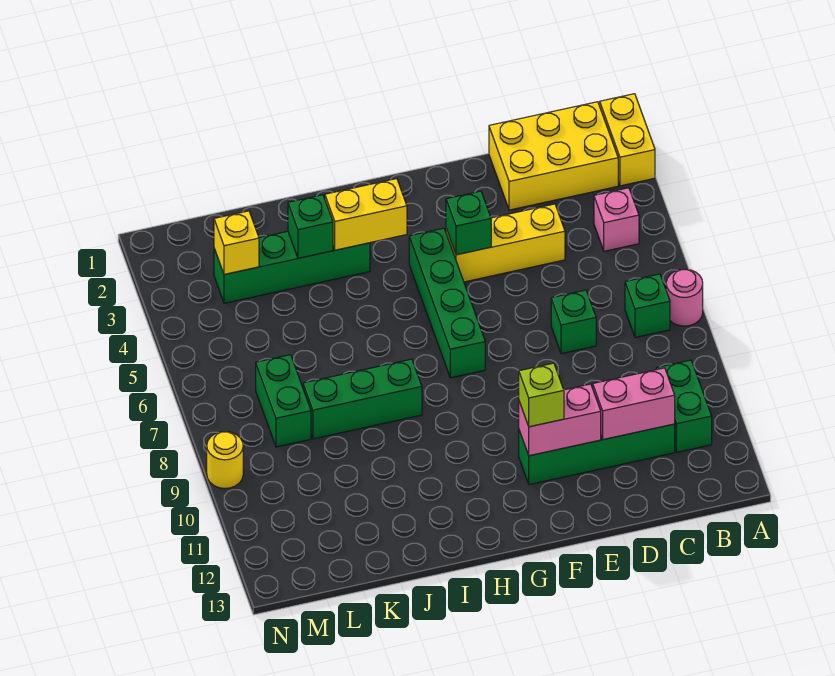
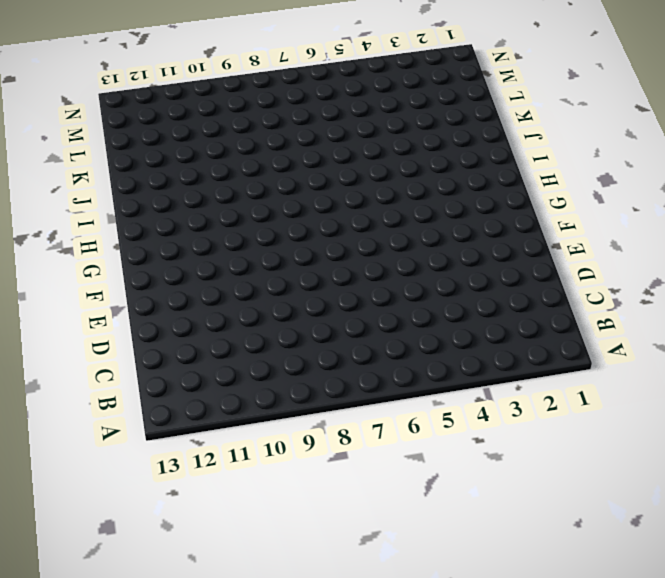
none -> yellow brick A1:A2 level 1
none -> pink round brick A7 level 1
none -> yellow brick B1:D2 level 1

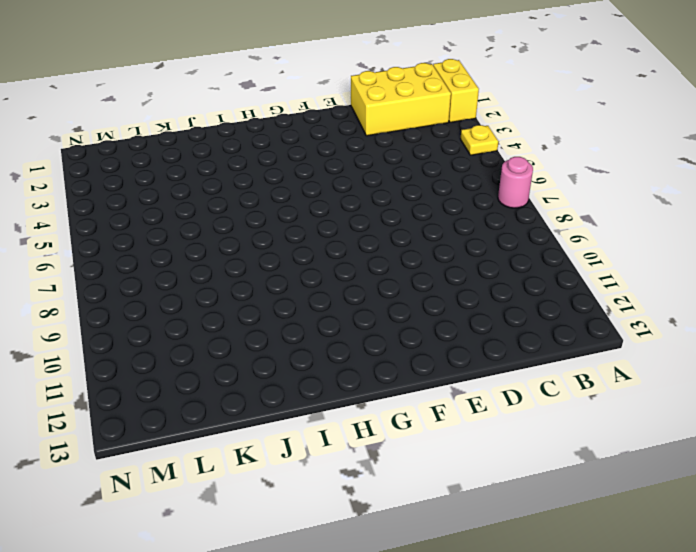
yellow plate A4 level 1 -> none
none -> pink brick B4 level 1
none -> green brick B7 level 1
none -> green brick B10:B11 level 1

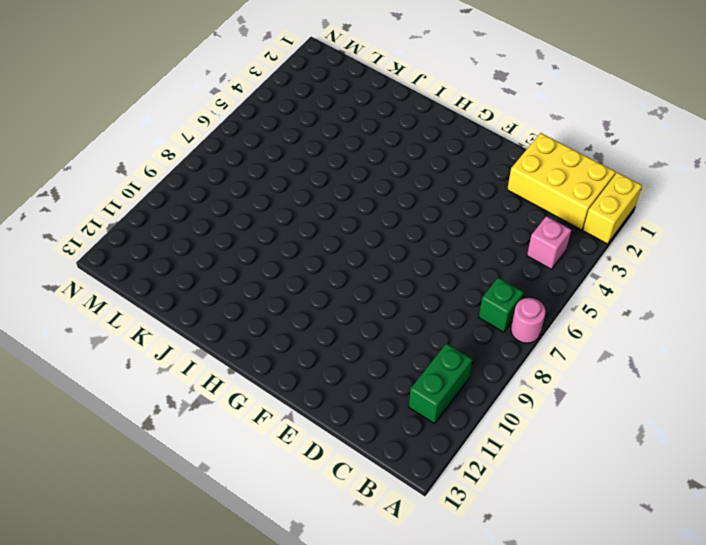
none -> green brick C11:F11 level 1
none -> yellow brick D4:F4 level 1
none -> green brick D7 level 1

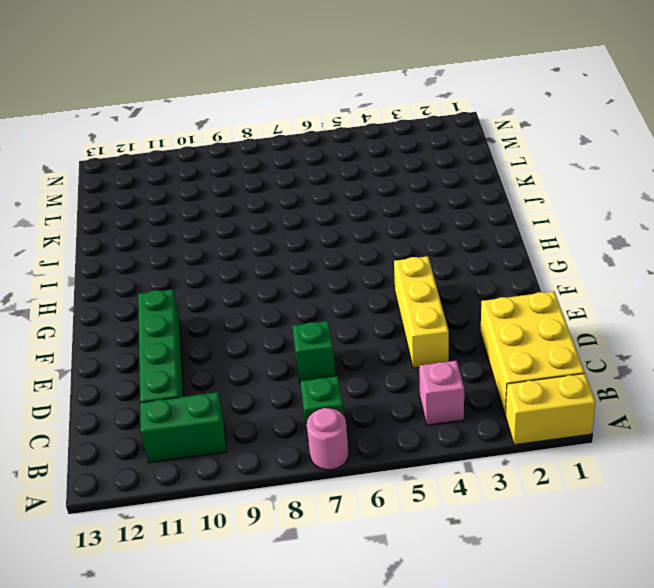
none -> green brick G4:G7 level 1
none -> green brick I3:L3 level 1
none -> green brick I8:K8 level 1

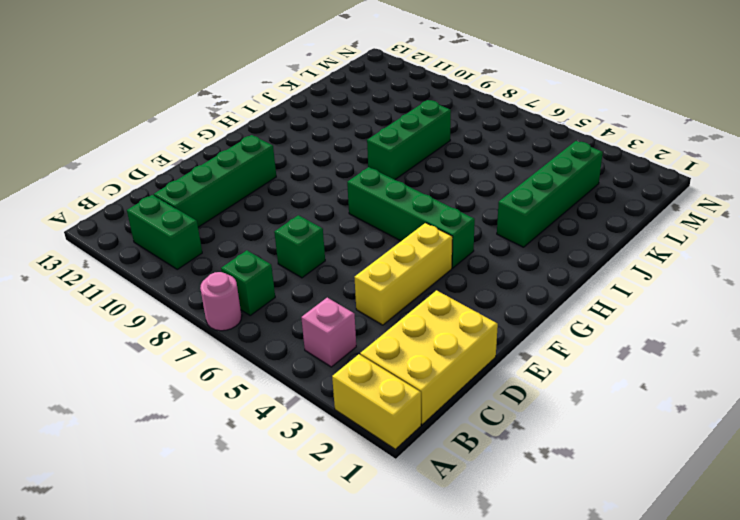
none -> green brick L7:L8 level 1
none -> yellow round brick N9 level 1
none -> pink brick C11:D11 level 2

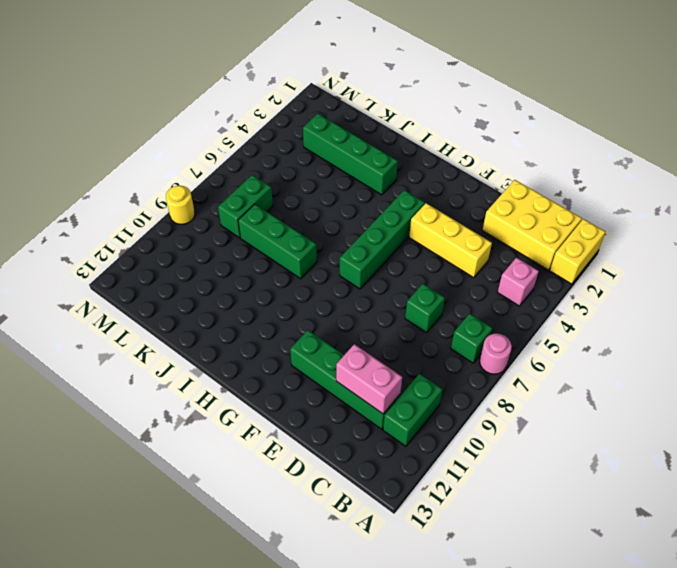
none -> pink brick E11:F11 level 2
none -> green brick F4 level 2
none -> yellow brick H3:I3 level 2

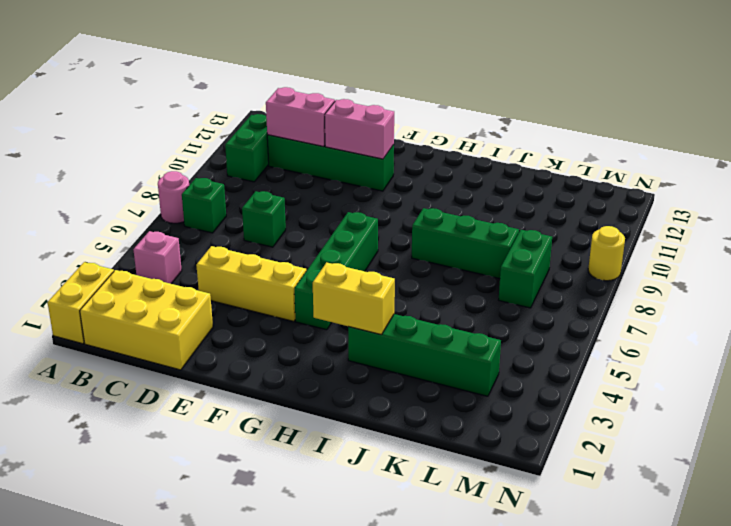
none -> green brick F4 level 2
none -> green brick J3 level 2
none -> yellow brick L3 level 2

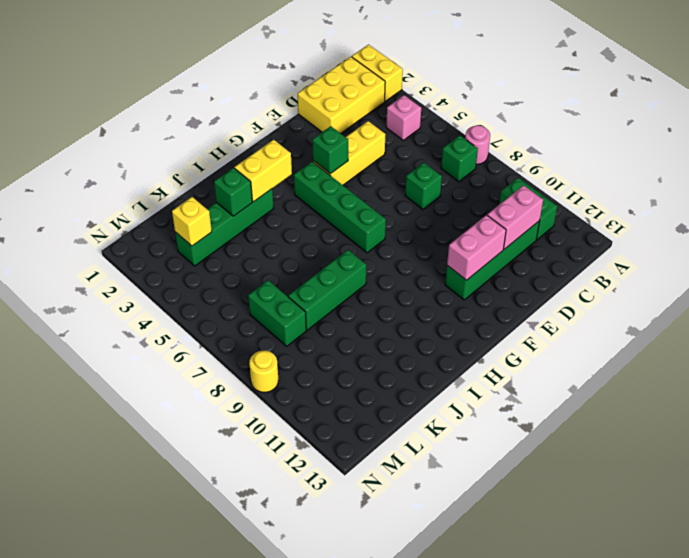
none -> lime brick F11 level 3

